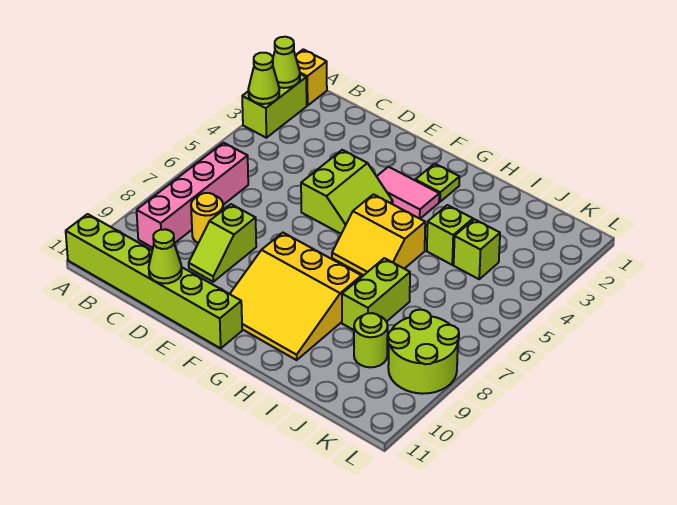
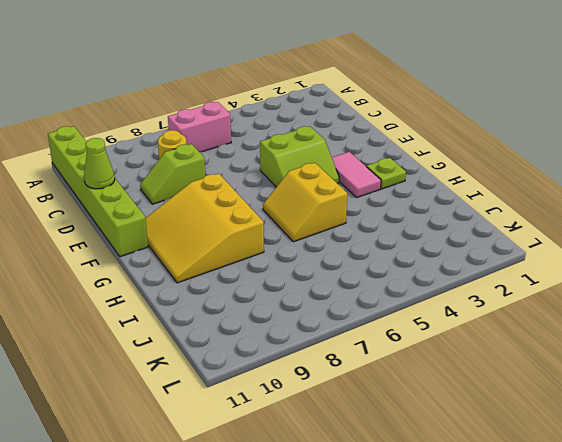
pink brick B6:B7 level 1 -> pink brick B6:B9 level 1
none -> yellow brick A1 level 1
none -> lime brick A2:A3 level 1
none -> lime brick I4 level 1

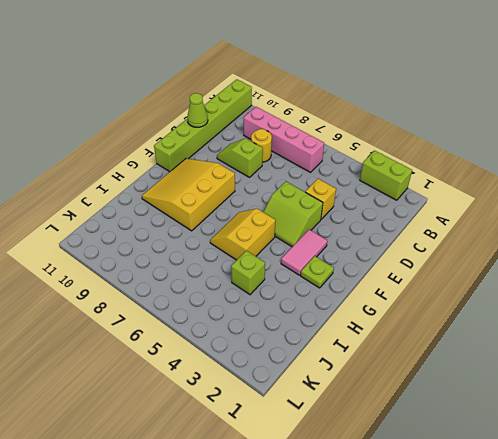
yellow brick D4 level 1 -> yellow brick A1 level 1
none -> lime brick I7:I8 level 1
none -> lime brick J4 level 1
none -> lime round brick J9 level 1

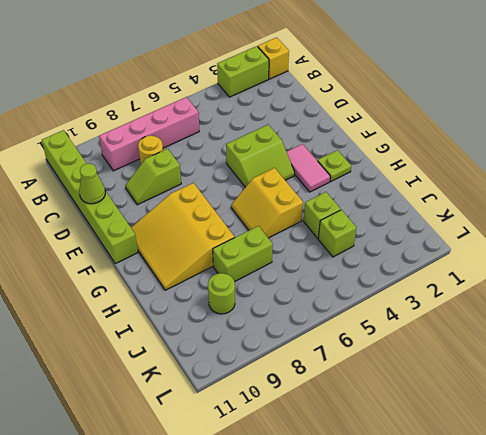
none -> lime round brick K8:L9 level 1
none -> lime cone A2 level 2
none -> lime cone A3 level 2

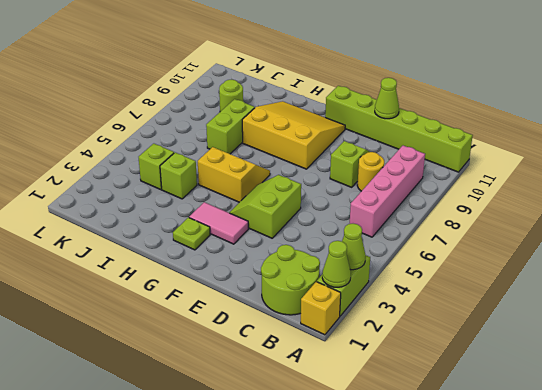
lime round brick B1:C2 level 1 -> lime round brick K8:L9 level 1

